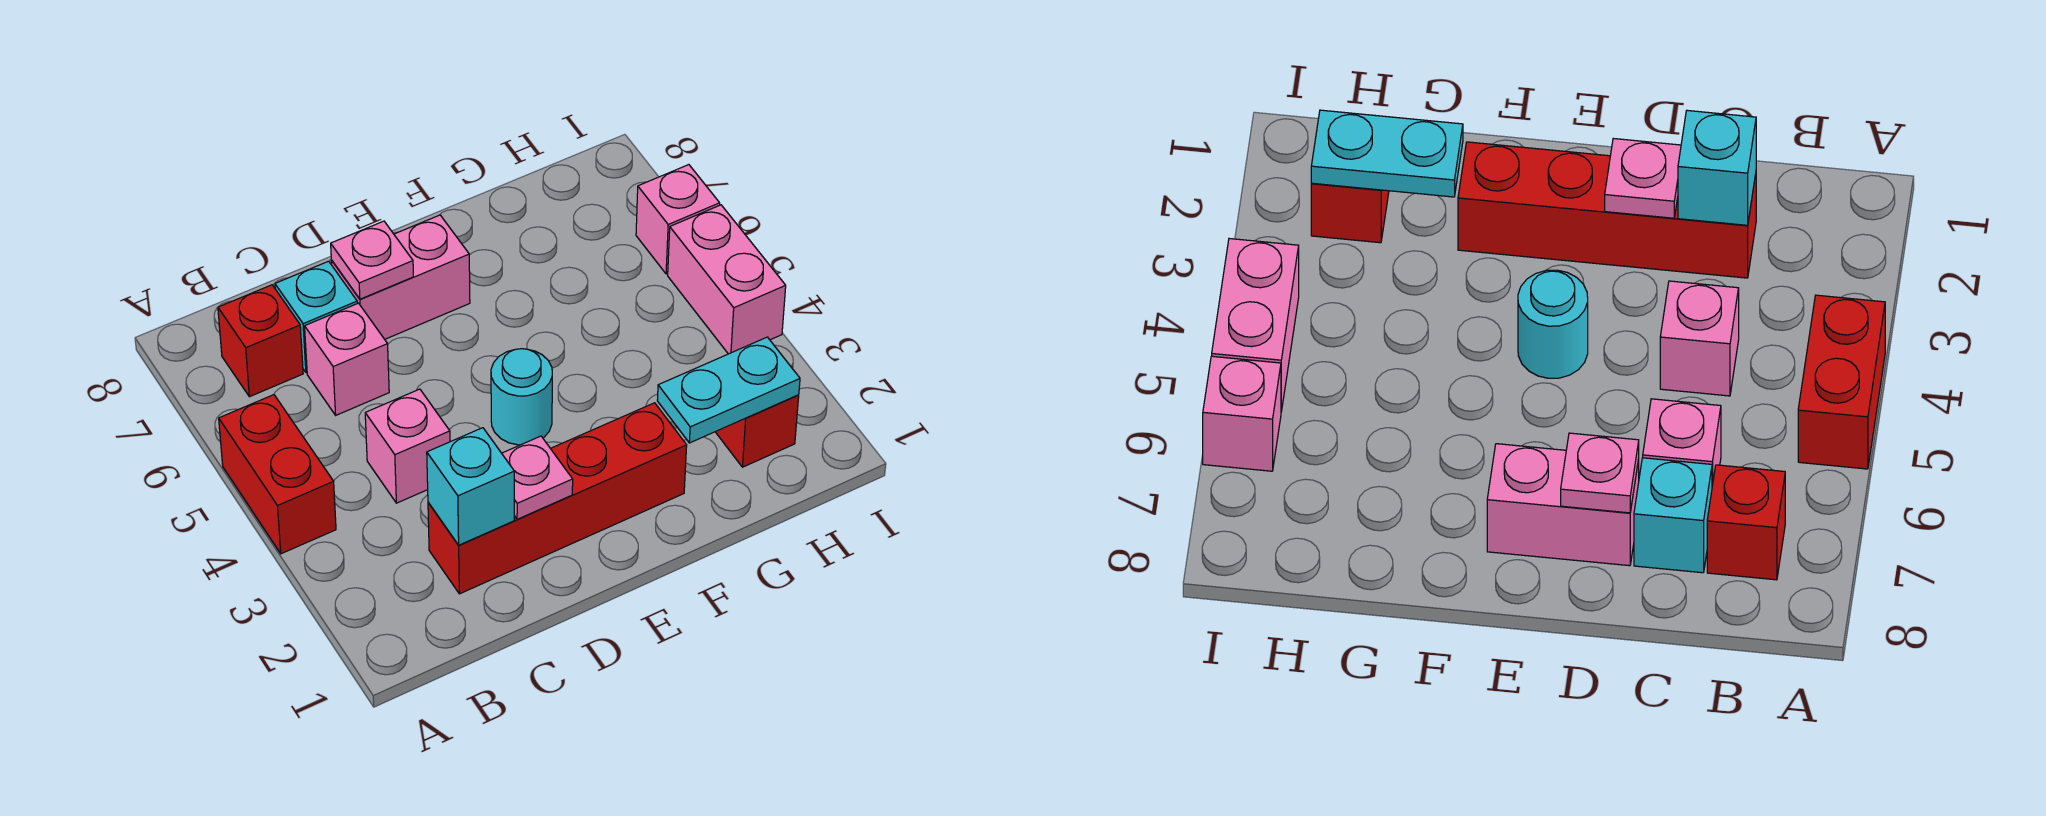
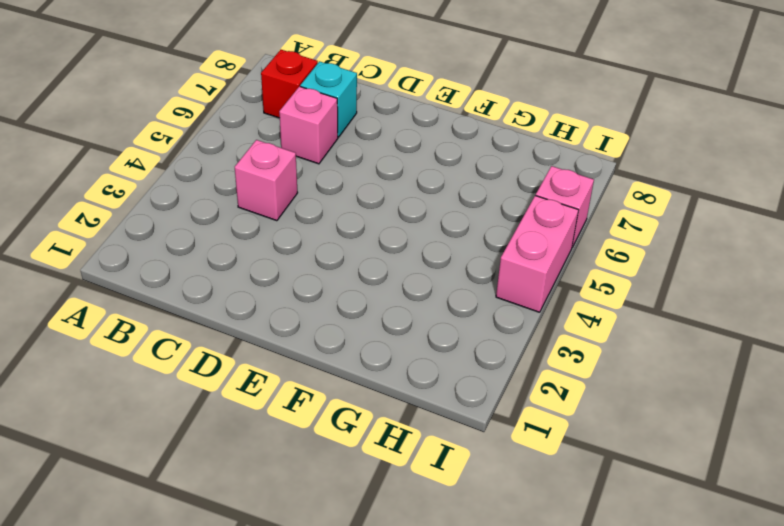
none -> red brick A4:A5 level 1
none -> red brick C2:F2 level 1
none -> pink brick D7:E7 level 1

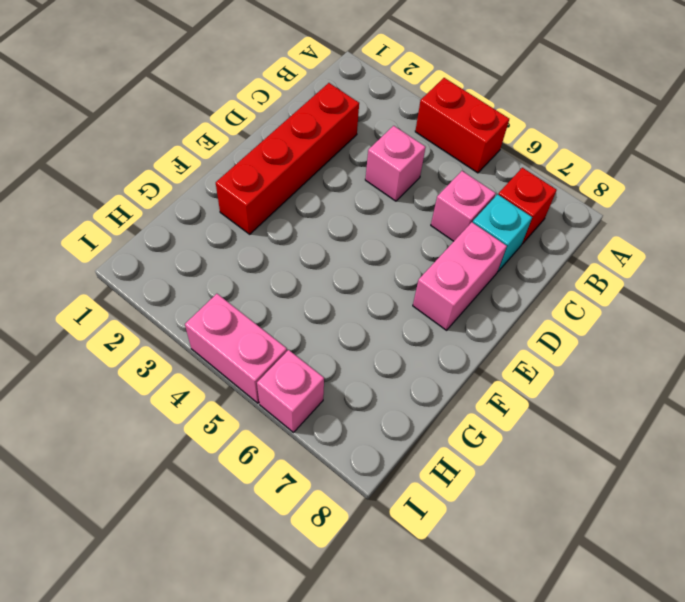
none -> cyan round brick E4 level 1
none -> red brick H2 level 1
none -> cyan brick C2 level 2

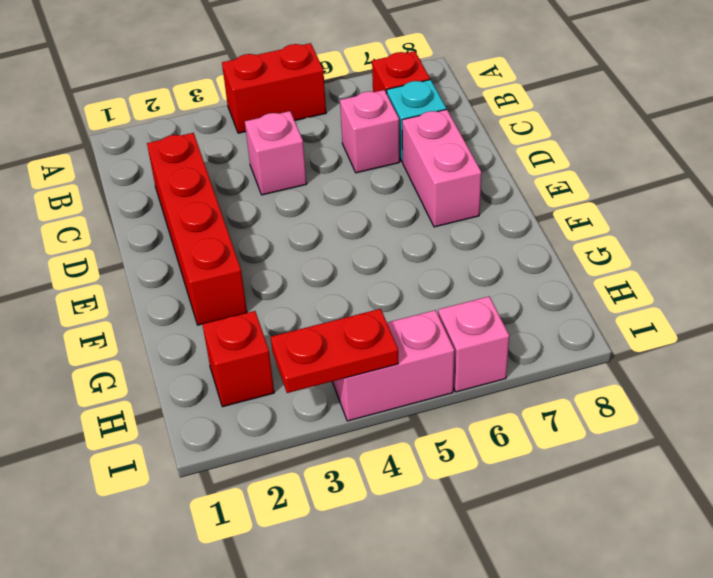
red plate I3:I4 level 2 -> none
none -> cyan round brick E4 level 1
none -> cyan brick C2 level 2
none -> pink plate D2 level 2

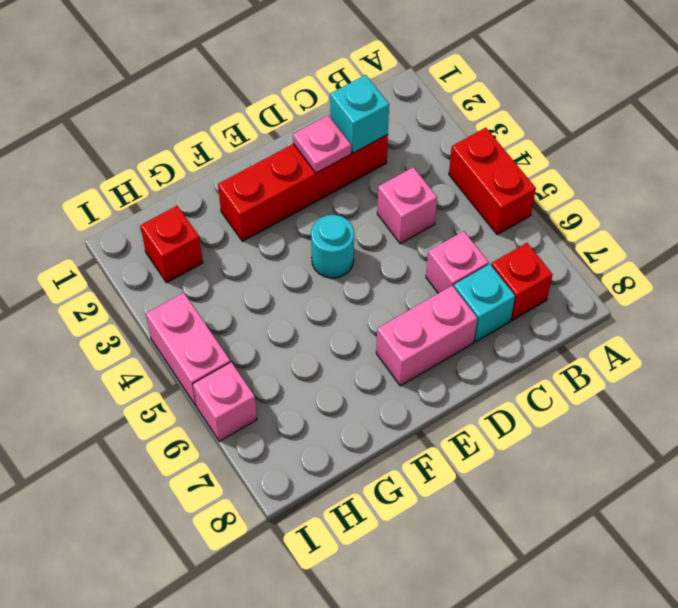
none -> pink plate D7 level 2
none -> cyan plate G2:H2 level 2

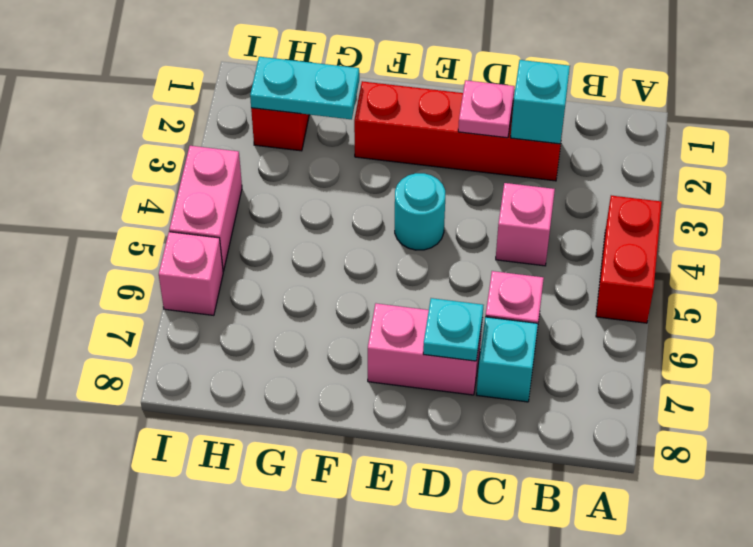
cyan plate D7 level 2 -> pink plate D7 level 2
none -> red brick B7 level 1

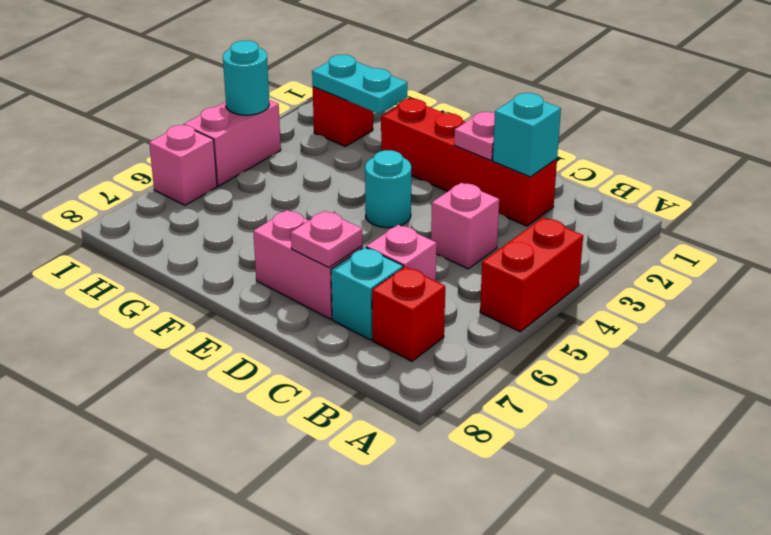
cyan round brick I4 level 2 -> none

